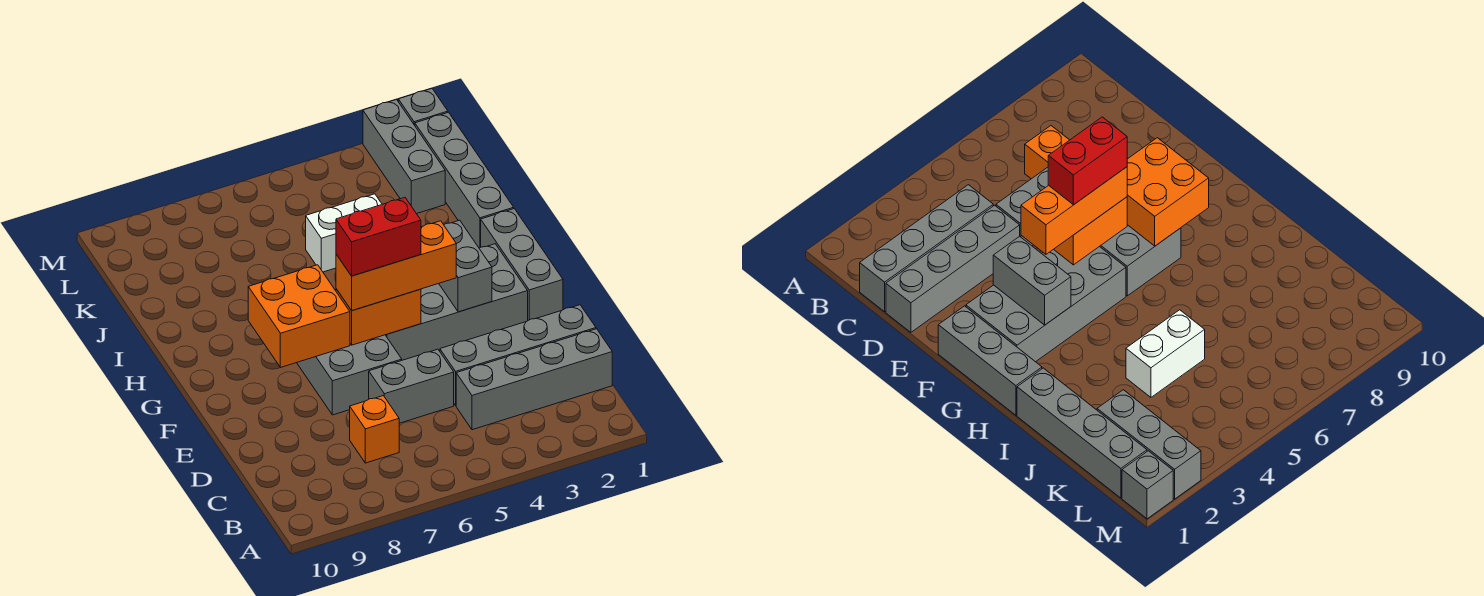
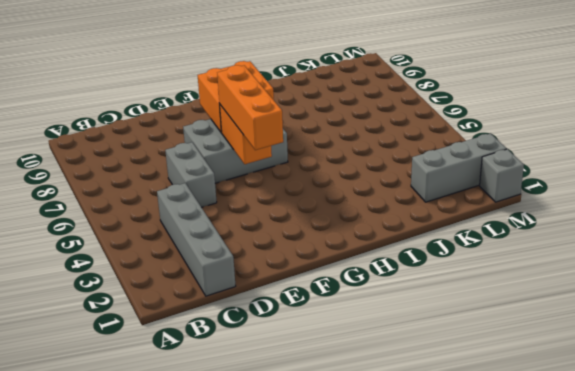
none -> orange brick C7 level 1
none -> grey brick D1:D4 level 1
none -> grey brick F1:H1 level 1

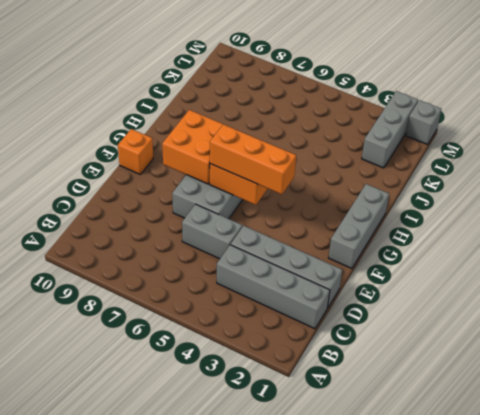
orange brick F10 level 1 -> orange brick C7 level 1
none -> grey brick F2:G5 level 1
none -> grey brick I1:L1 level 1
none -> white brick J4:J5 level 1

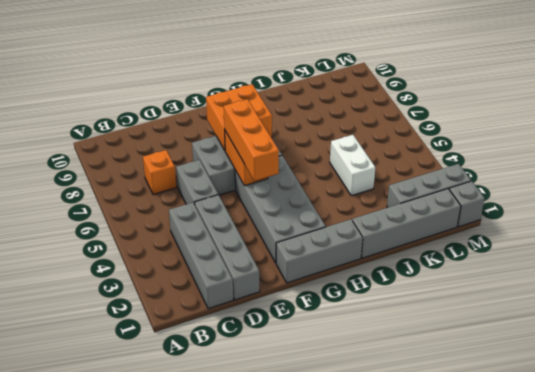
none -> grey brick F3:G3 level 2
none -> red brick F5:F6 level 4

